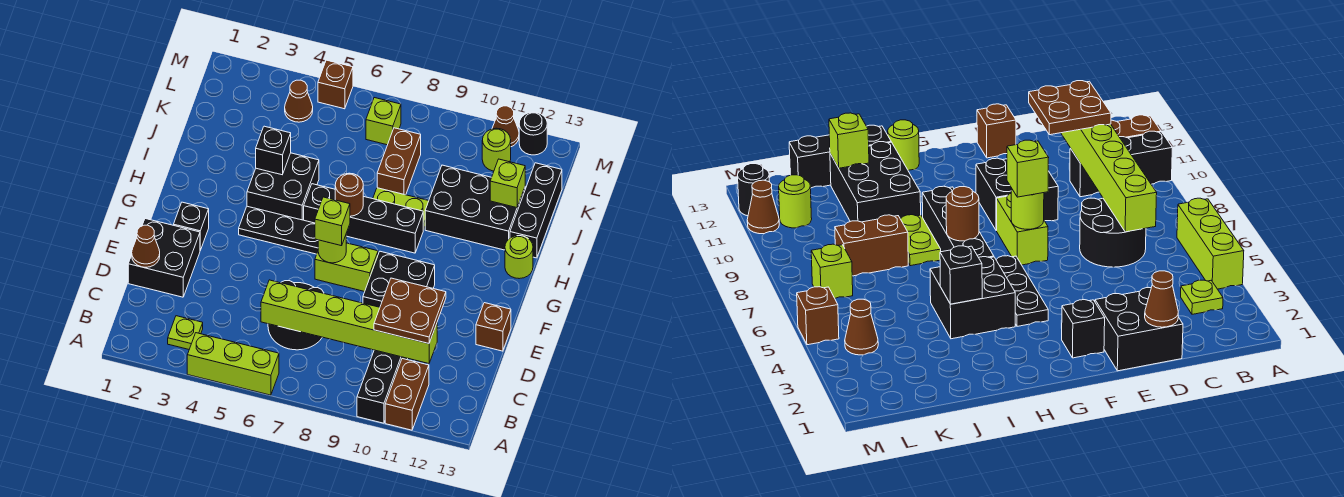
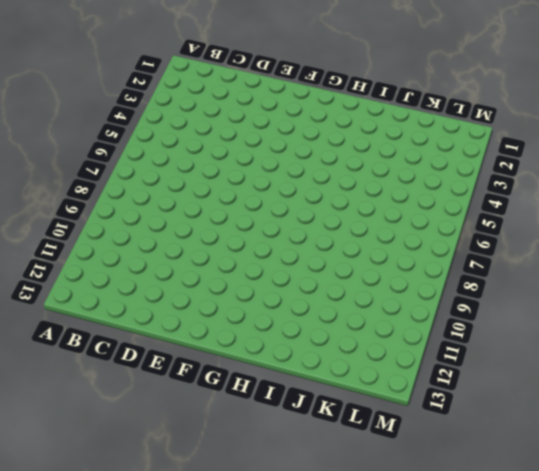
none -> lime brick A4:A6 level 1
none -> black brick A10:C10 level 1
none -> brown brick A11:B11 level 1
none -> lime plate B3 level 1

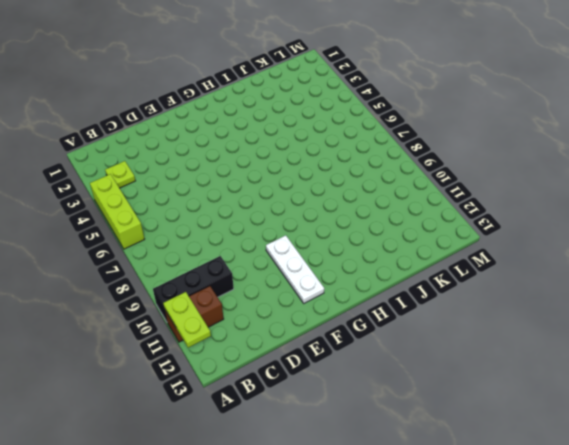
lime plate A11:A12 level 2 -> lime plate I8:I9 level 1
white plate F10:F12 level 1 -> black brick E9:F10 level 1
none -> black round brick C6:D7 level 1
none -> black brick D1:E2 level 1
none -> brown brick E13 level 1
none -> black brick F2 level 1

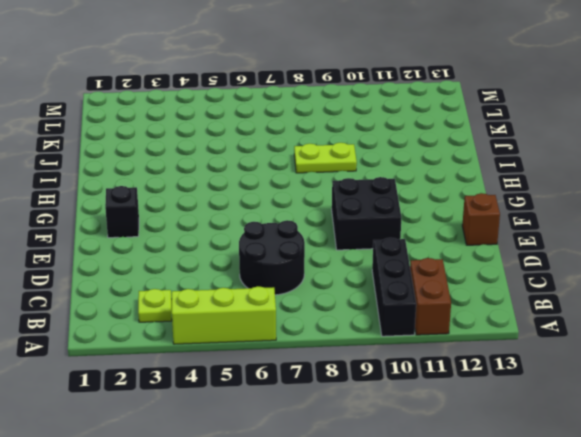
none -> black brick D1:E2 level 1
none -> lime brick F7:F8 level 1
none -> black plate G4:G6 level 1
none -> black brick H4:I5 level 1

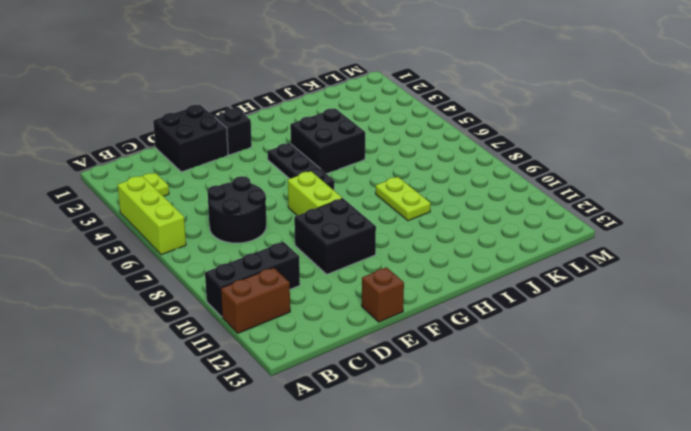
none -> black brick H6:H9 level 1
none -> lime round brick H13 level 1
none -> black brick I10:J12 level 1
none -> black brick I13:K13 level 1

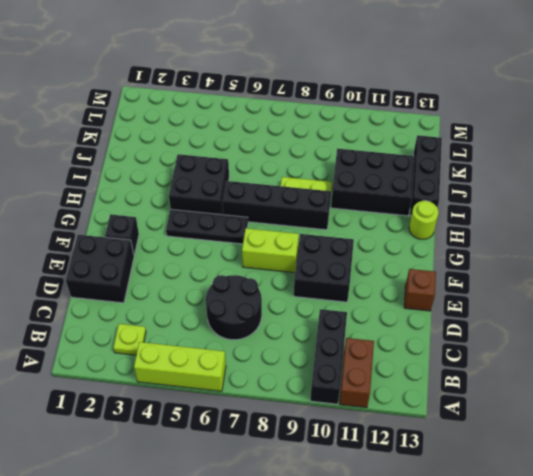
none -> brown brick J8:K8 level 1
none -> brown cone L4 level 1
none -> lime brick L7 level 1
none -> lime round brick L11 level 1

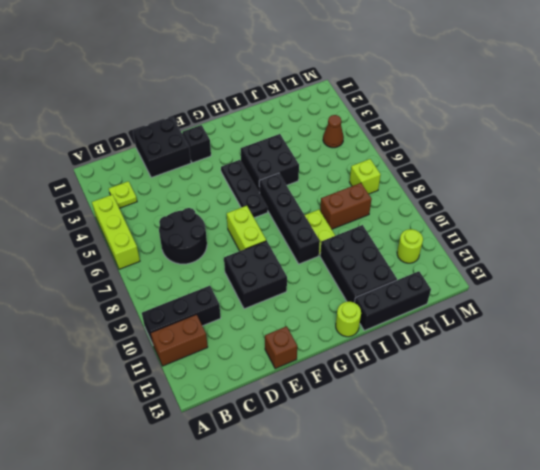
none -> brown brick M5 level 1
none -> brown cone M11 level 1
none -> black round brick M12 level 1
none -> lime brick C6:C11 level 2

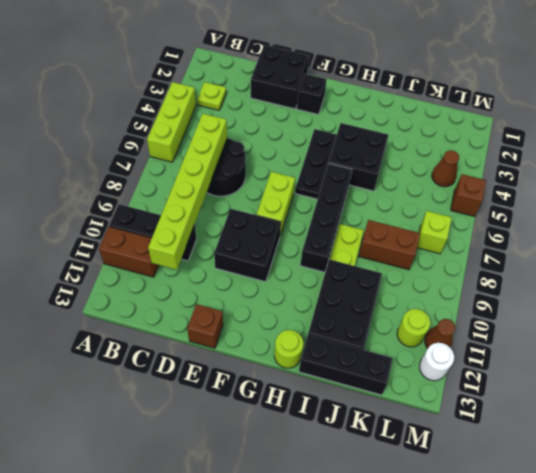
white round brick M12 level 1 -> black round brick M12 level 1
none -> brown cone D1 level 2
none -> lime round brick F7 level 2
none -> brown round brick H7 level 2
none -> black brick I4 level 2

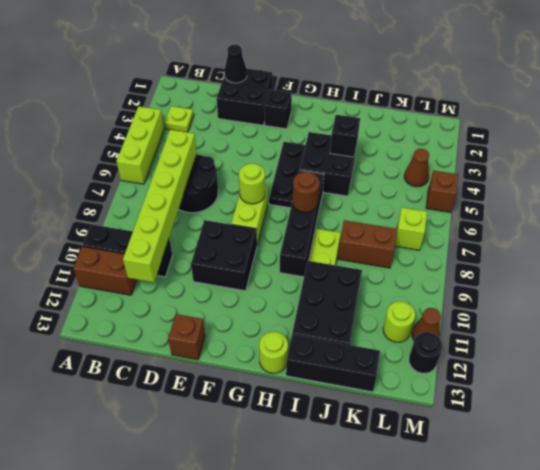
black cone D1 level 2 -> brown cone D1 level 2
none -> lime brick J12 level 2
none -> brown plate C10:D11 level 3
none -> lime brick F7 level 3

